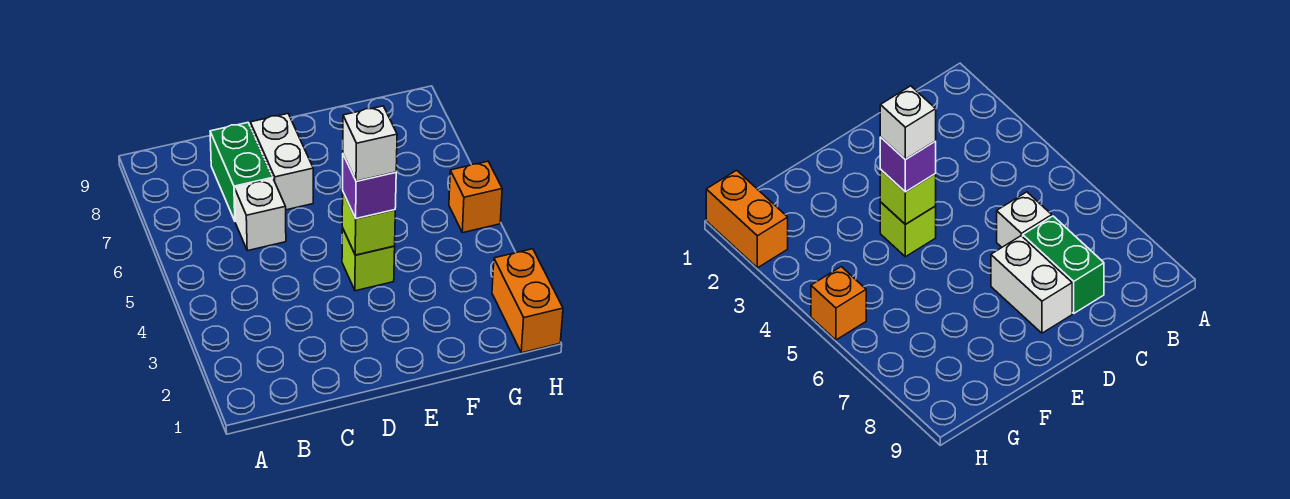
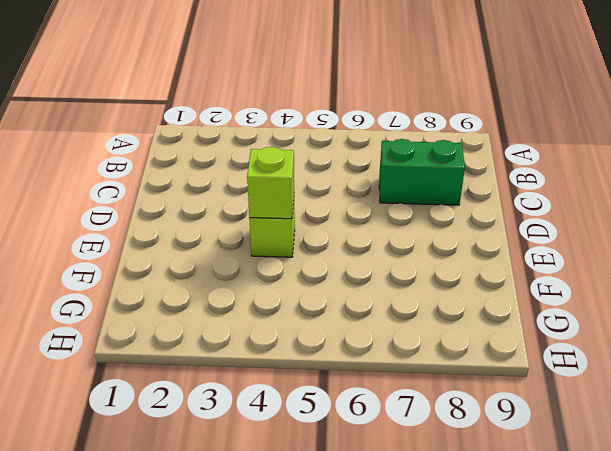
none -> white brick C6 level 1
none -> white brick D7:D8 level 1

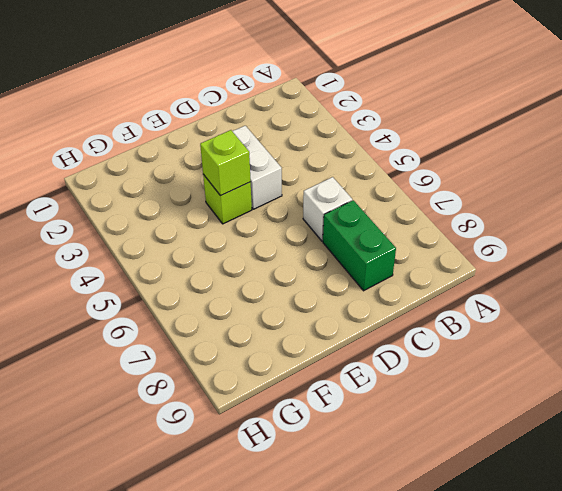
white brick D3:D4 level 1 -> white brick D7:D8 level 1
none -> orange brick H1:H2 level 1
none -> orange brick H5 level 1

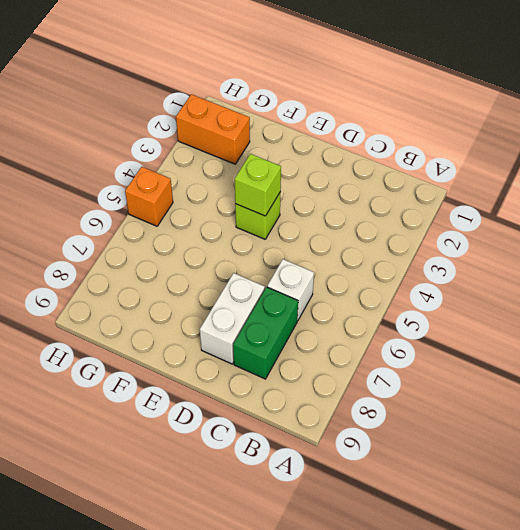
orange brick G2:H2 level 1 -> orange brick H1:H2 level 1
none -> purple brick E4 level 3
none -> white brick E4 level 4

